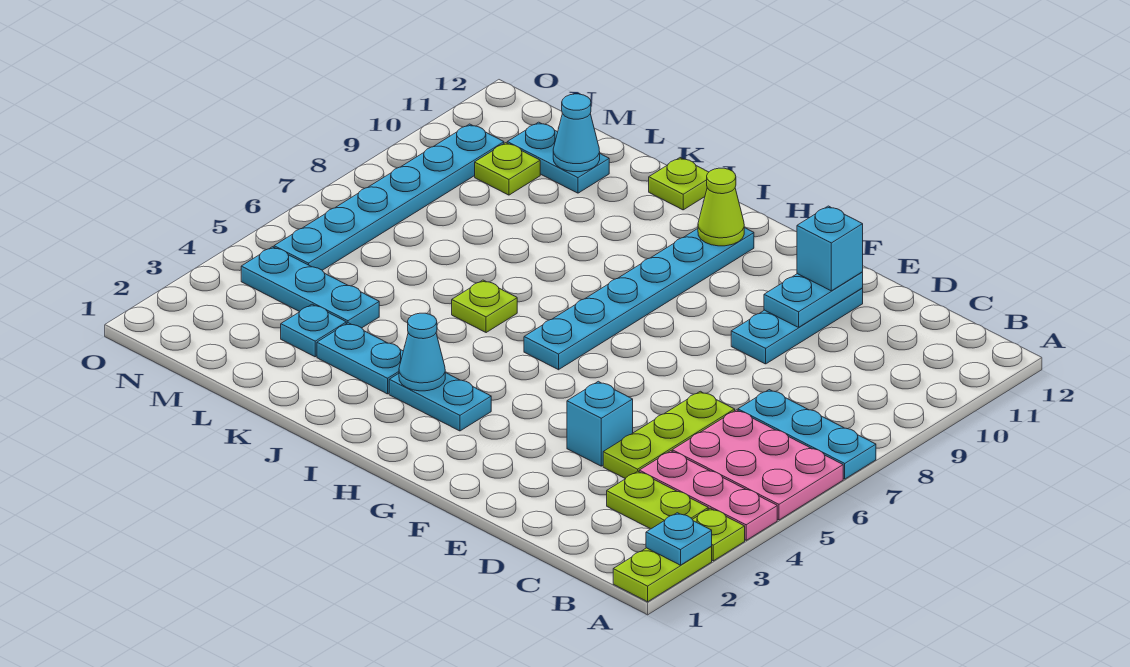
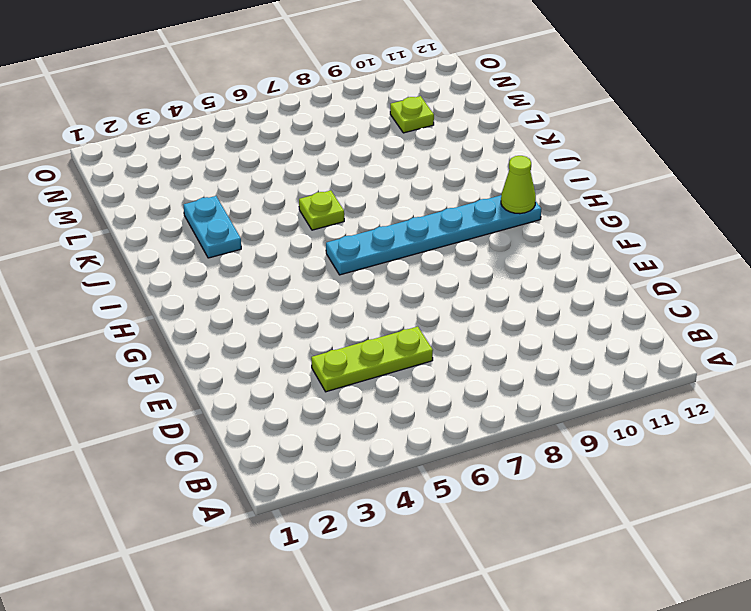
none -> lime plate A1:A2 level 1
none -> lime plate A3 level 1
none -> pink plate A4:C4 level 1

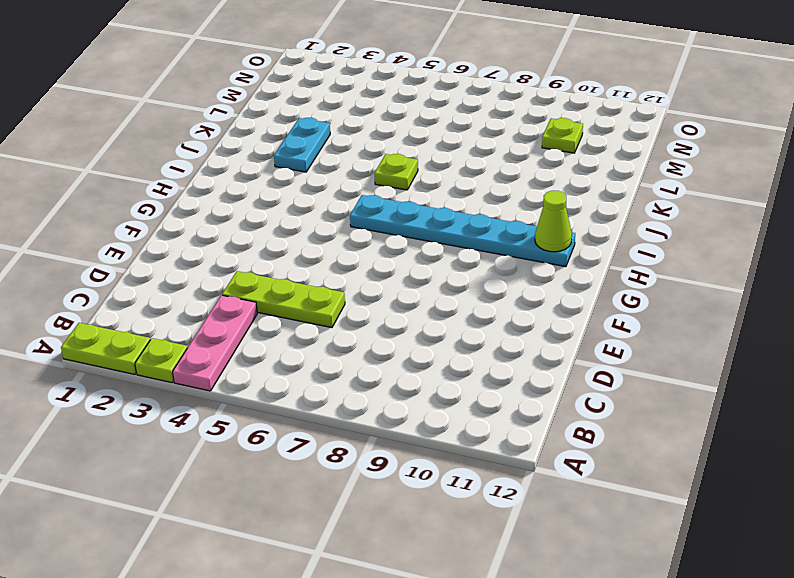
none -> pink plate A5:C6 level 1
none -> cyan plate A7:C7 level 1
none -> lime plate B3:C3 level 1

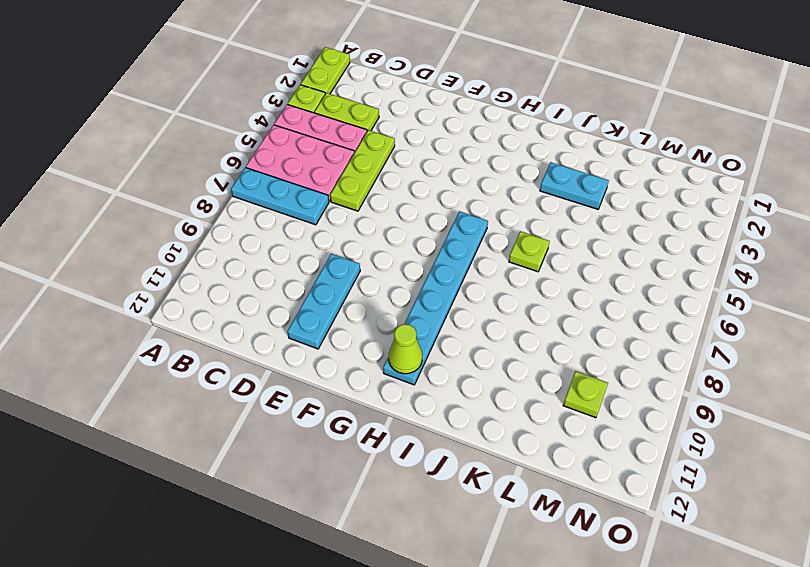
none -> cyan brick E4 level 1
none -> cyan plate H3:I3 level 1
none -> lime plate J12 level 1

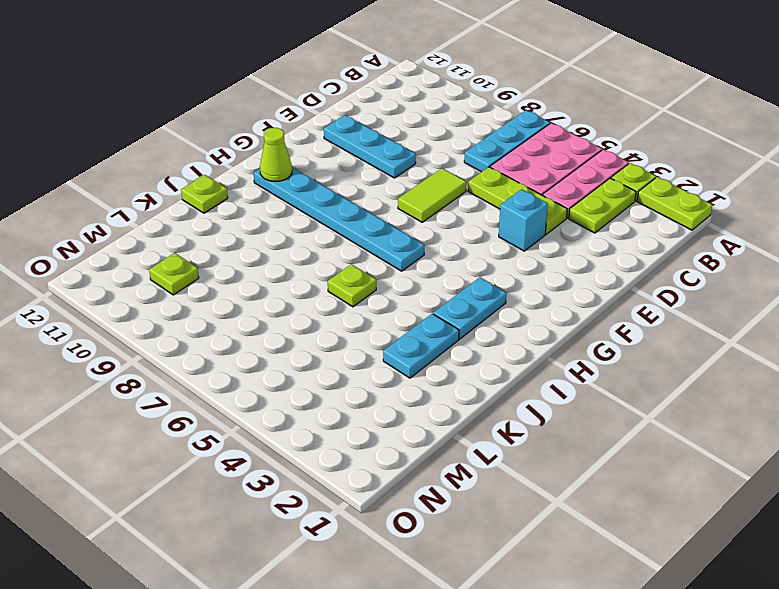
lime tile E7:F7 level 1 -> none
none -> cyan plate L3 level 1
none -> cyan plate L4:N4 level 1
none -> cyan plate L11:M11 level 1

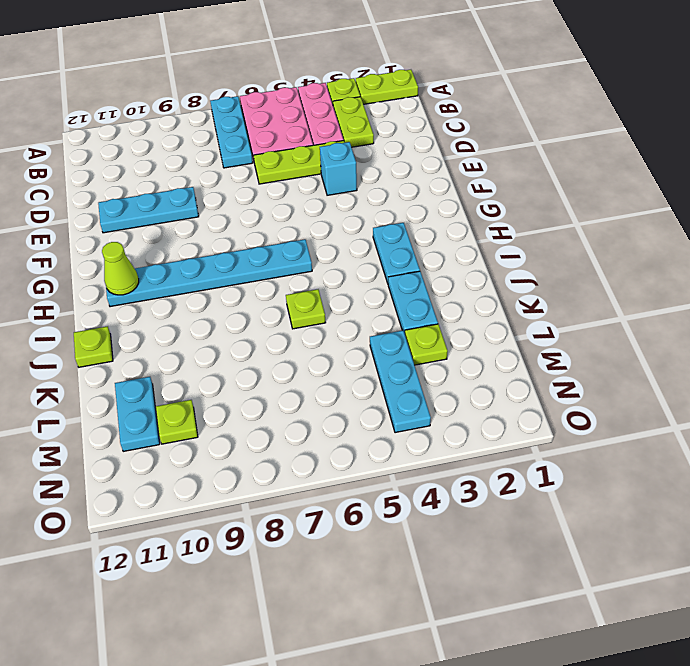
lime plate L3 level 1 -> cyan plate L3 level 1
none -> cyan plate N5:N10 level 1
none -> cyan plate A2 level 2
none -> cyan plate E10:E11 level 2

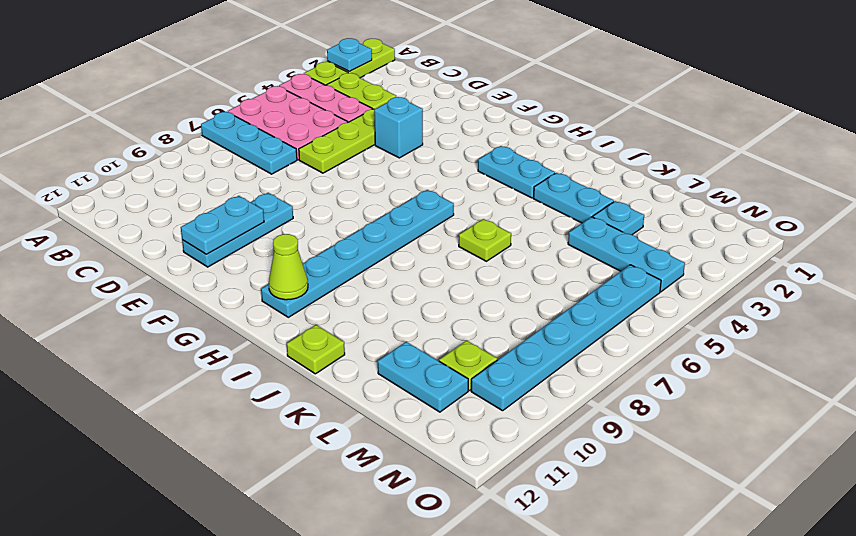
none -> cyan cone I3 level 2
none -> cyan cone L11 level 2
none -> cyan brick E11 level 3

